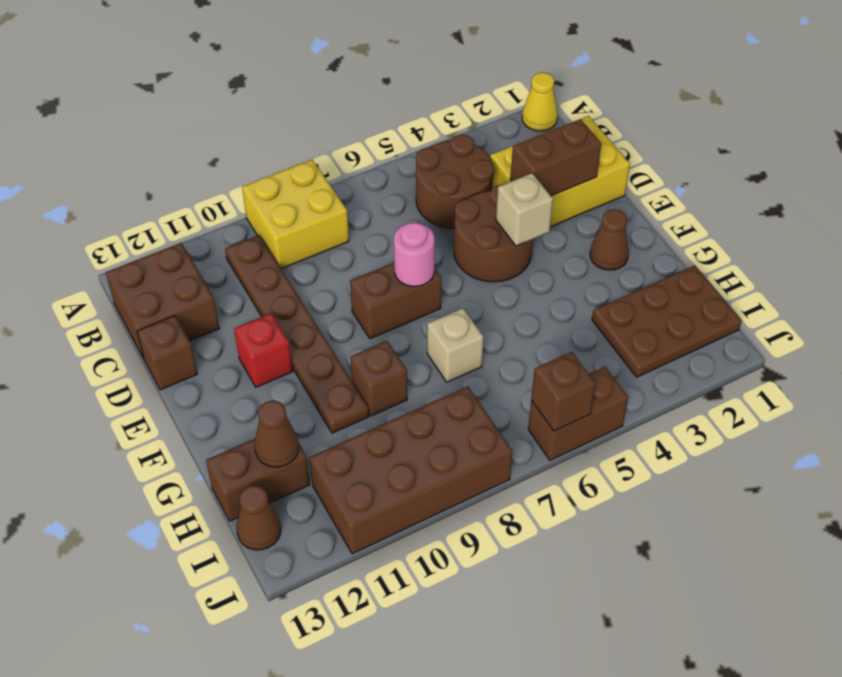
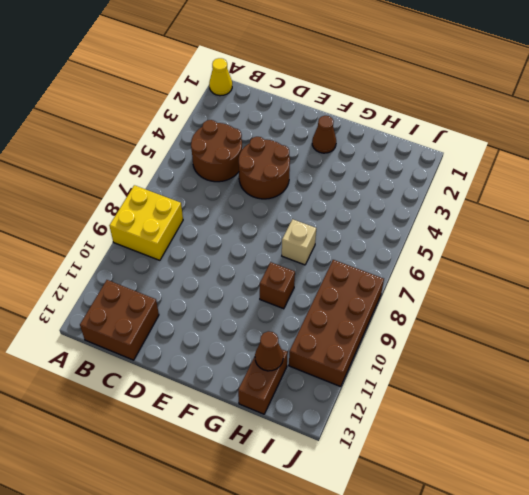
none -> brown plate B10:G10 level 1
none -> yellow brick C1:D3 level 1
none -> brown brick D13 level 1

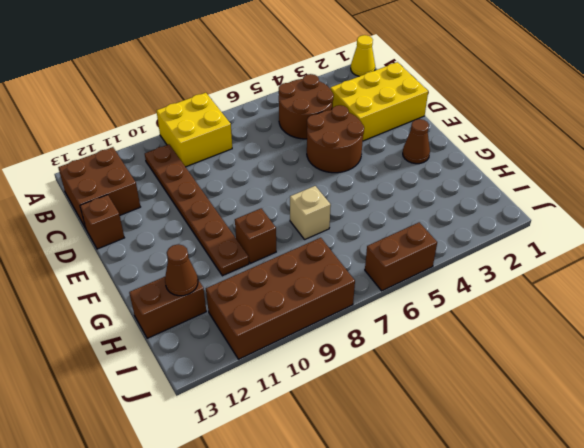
none -> brown brick E7:E8 level 1
none -> red brick E11 level 1
none -> brown plate H1:I3 level 1

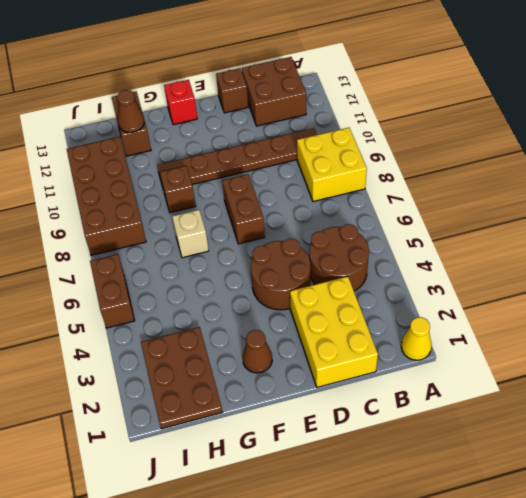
red brick F13 level 1 -> red brick E11 level 1
none -> brown cone I13 level 1
none -> brown brick D2:D3 level 2
none -> tan brick E4 level 2

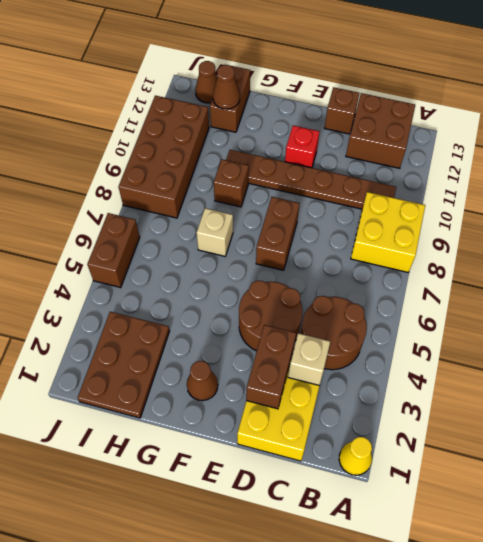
tan brick C3 level 2 -> tan brick E4 level 2
none -> pink round brick E7 level 2
none -> brown brick J6 level 2

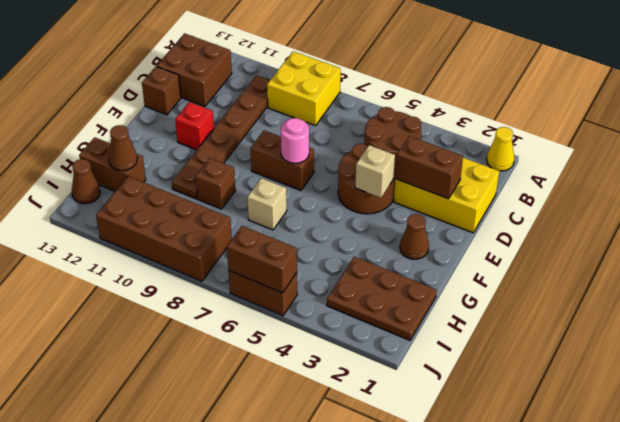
brown brick J5:J6 level 2 -> brown brick J6 level 2

